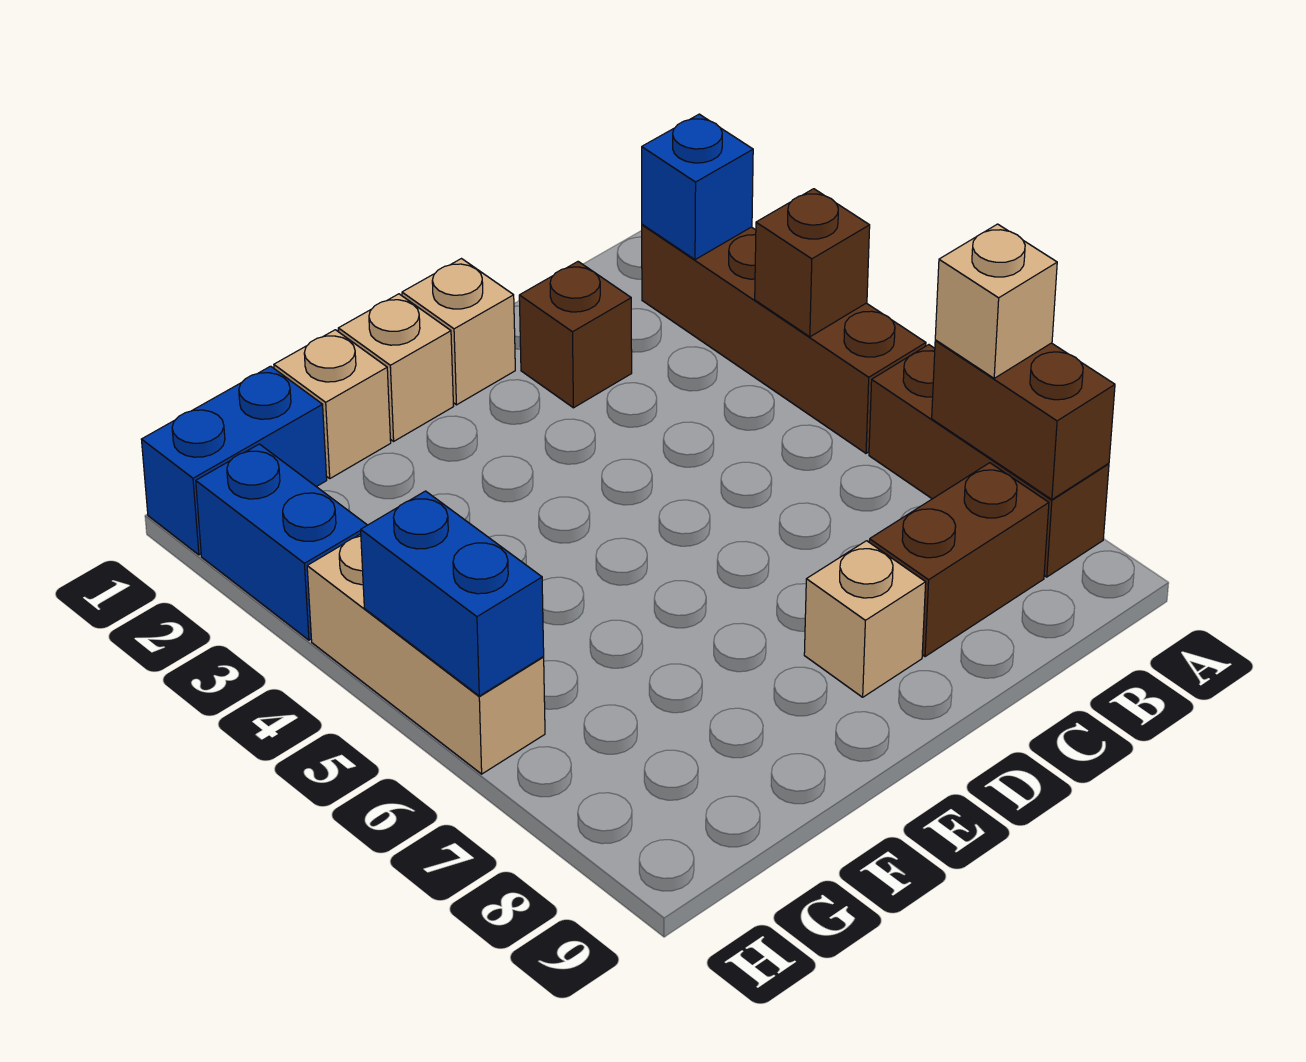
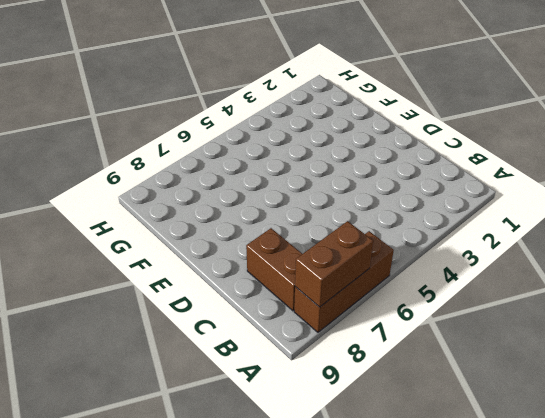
none -> brown brick A2:A5 level 1
none -> brown brick C2 level 1
none -> tan brick D1 level 1

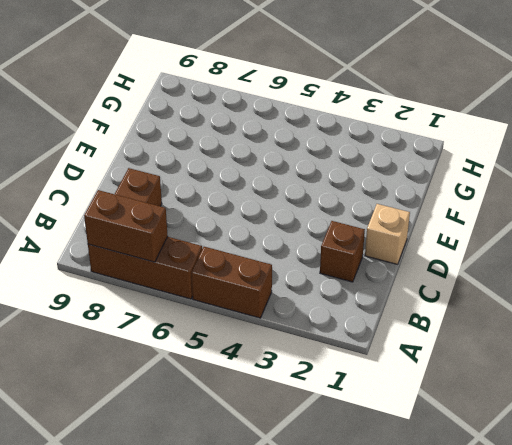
brown brick A4:A5 level 1 -> brown brick A2:A5 level 1
none -> tan brick D8 level 1
none -> tan brick E1 level 1
none -> tan brick F1 level 1

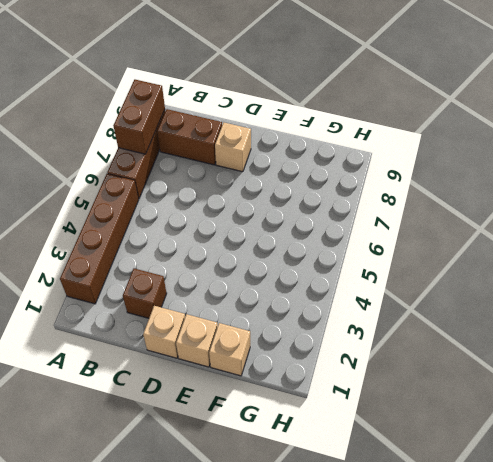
none -> blue brick G1:H1 level 1
none -> blue brick H2:H3 level 1
none -> tan brick H4:H6 level 1

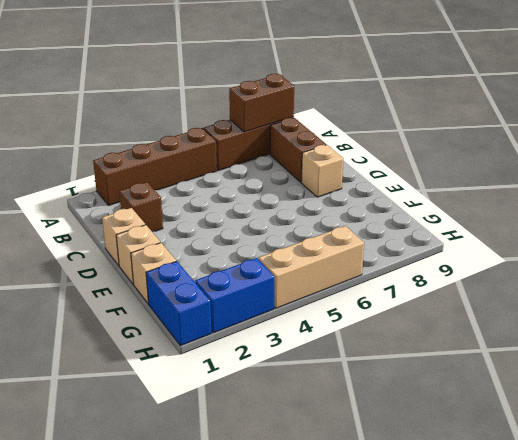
none -> blue brick A2 level 2
none -> brown brick A4 level 2
none -> blue brick H5:H6 level 2

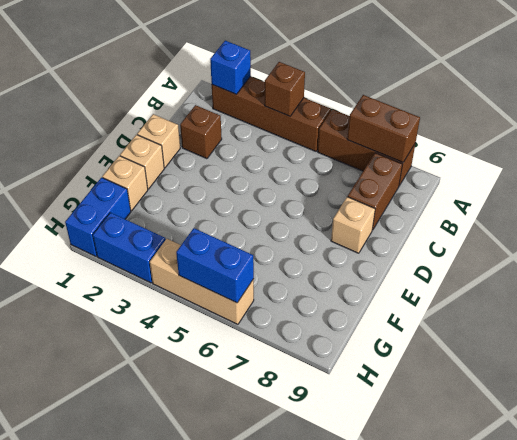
none -> tan brick A7 level 3

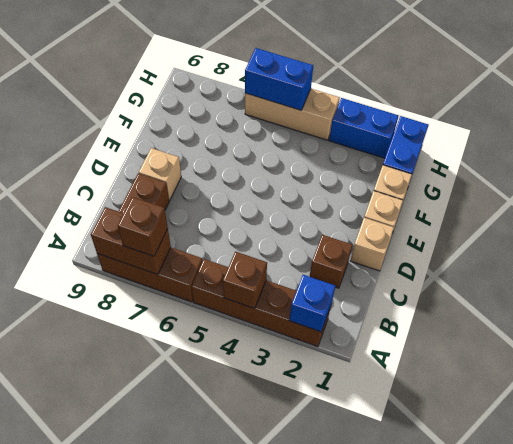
brown brick A7 level 3 -> tan brick A7 level 3

